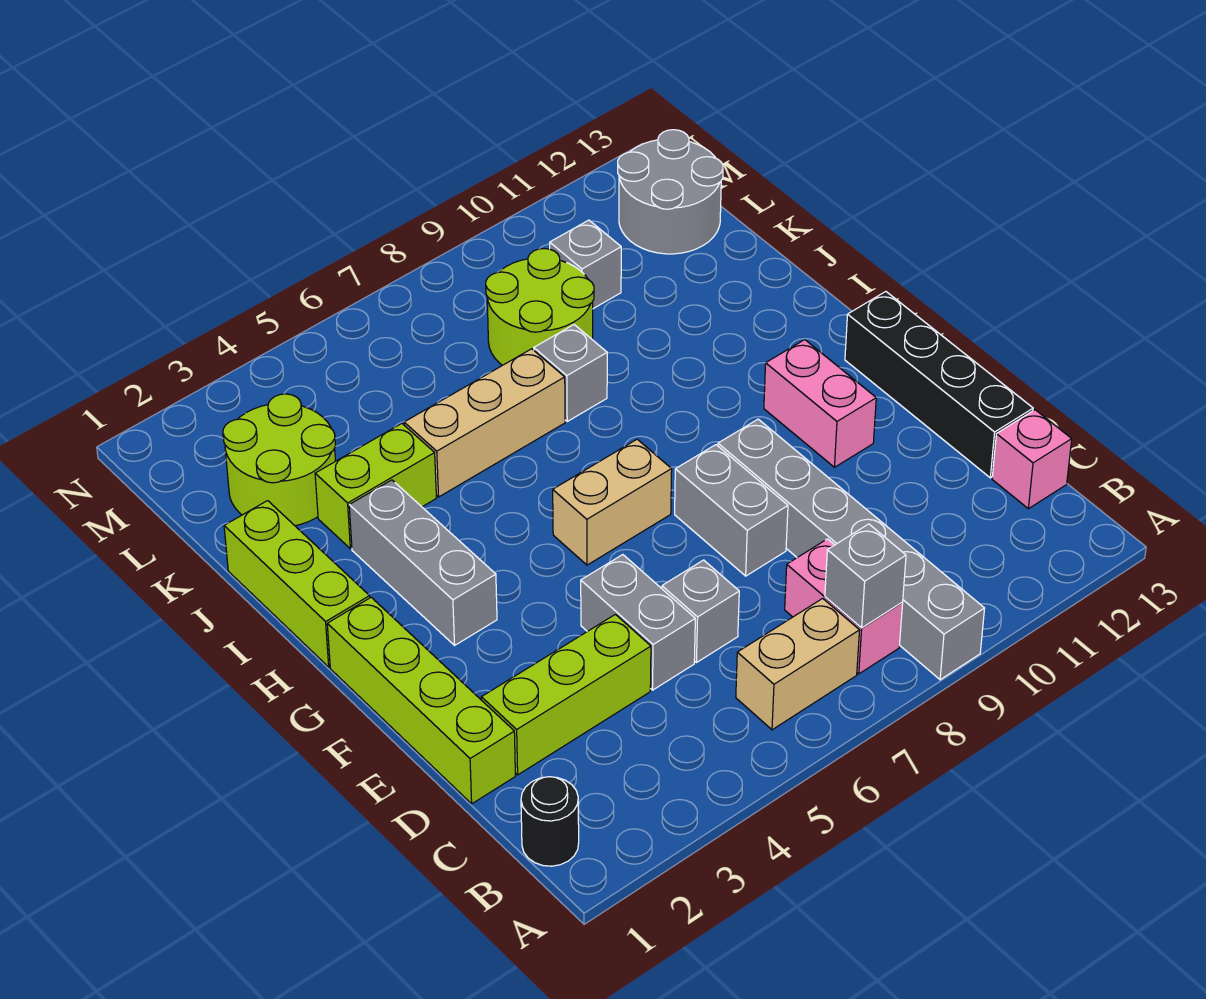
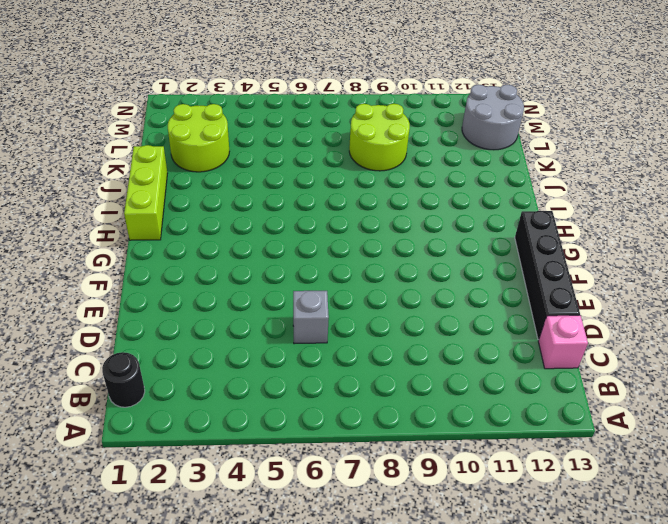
none -> grey brick A9:F9 level 1
none -> tan brick B6:B7 level 1
none -> pink brick B8:C8 level 1

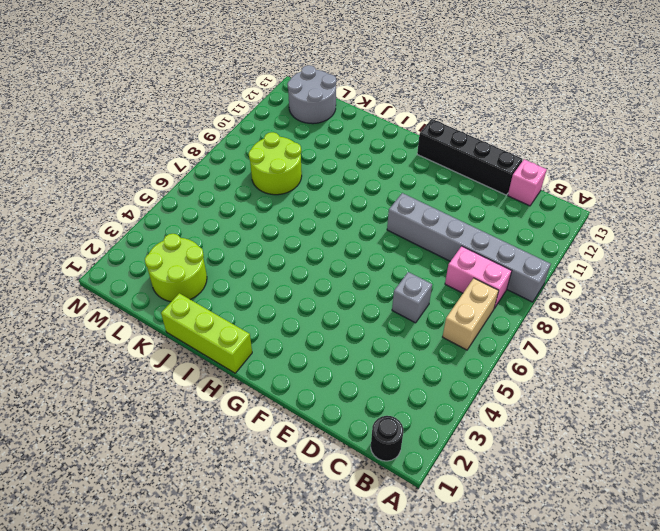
none -> lime brick D1:G1 level 1
none -> lime brick D2:D4 level 1
none -> grey brick D5:E5 level 1

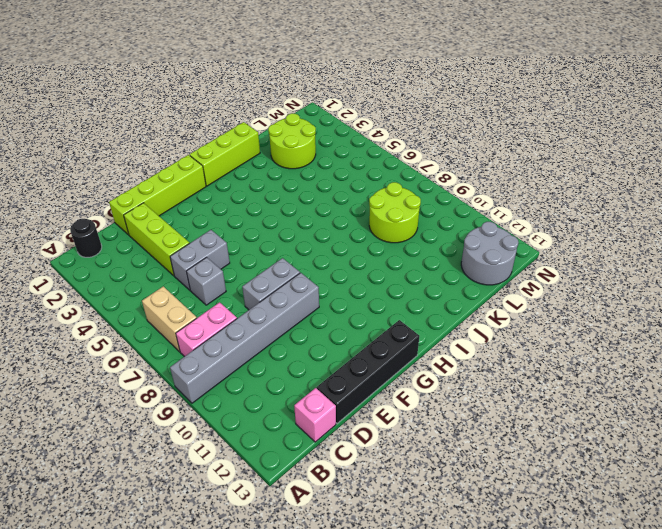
none -> pink brick F11:G11 level 1
none -> grey brick G3:I3 level 1
none -> tan brick G6:G7 level 1

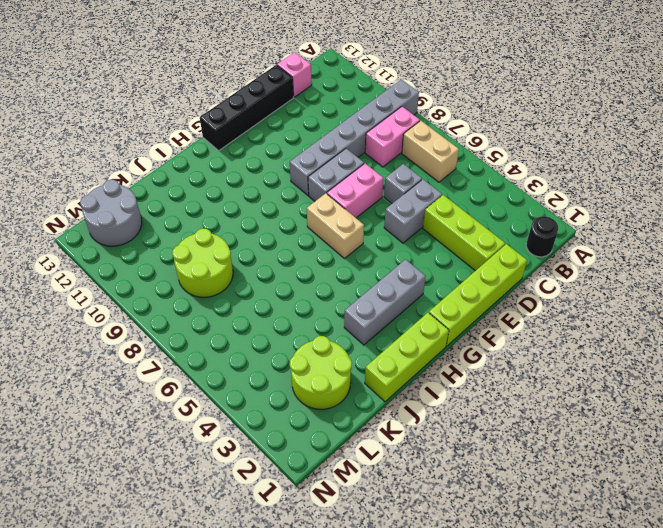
pink brick E7:F7 level 1 -> pink brick F11:G11 level 1
none -> lime brick J3:J4 level 1
none -> tan brick J5:J7 level 1
none -> grey brick J8 level 1

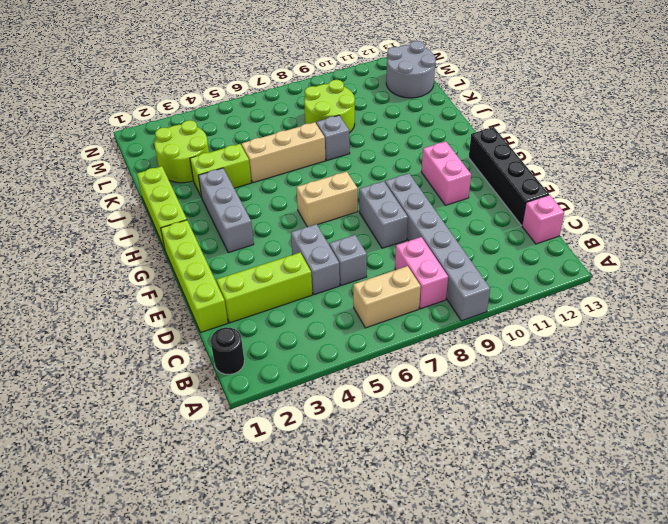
none -> grey brick L10 level 1
none -> grey brick B8 level 2

